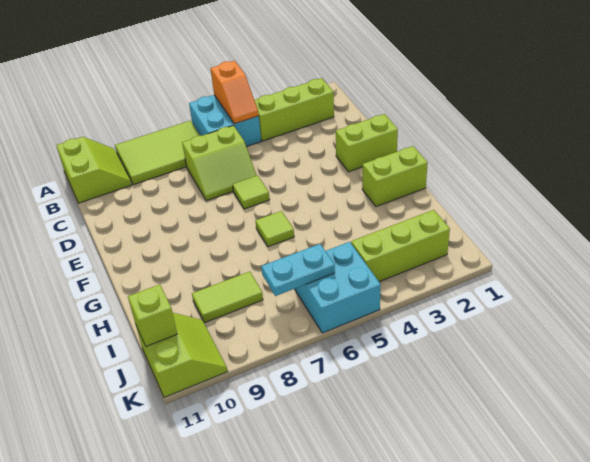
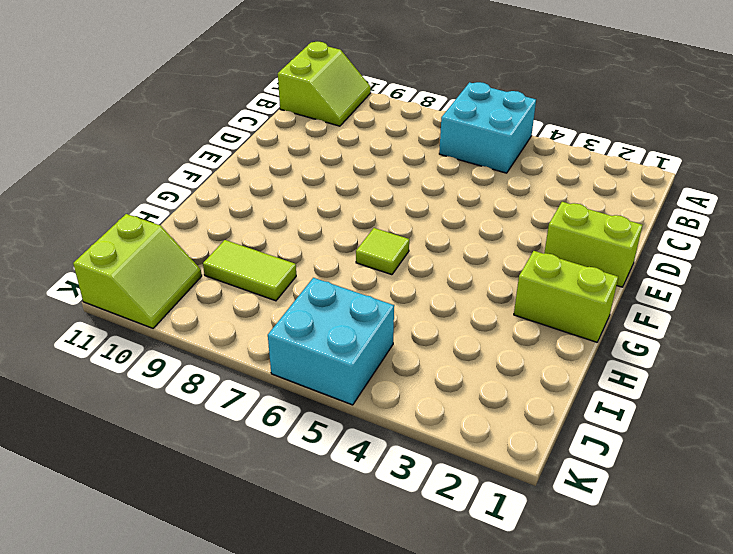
none -> lime tile A7:B9 level 1
none -> lime brick B2:B4 level 1
none -> lime slope C6:D7 level 1 top C

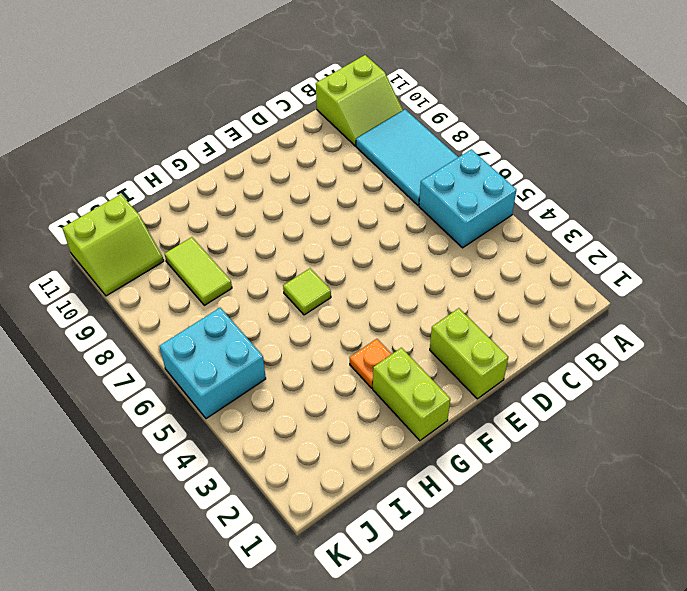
cyan tile A7:B9 level 1 -> lime tile A7:B9 level 1
orange plate G3 level 1 -> none
none -> lime brick B2:B4 level 1
none -> lime slope C6:D7 level 1 top C
none -> lime tile E6 level 1

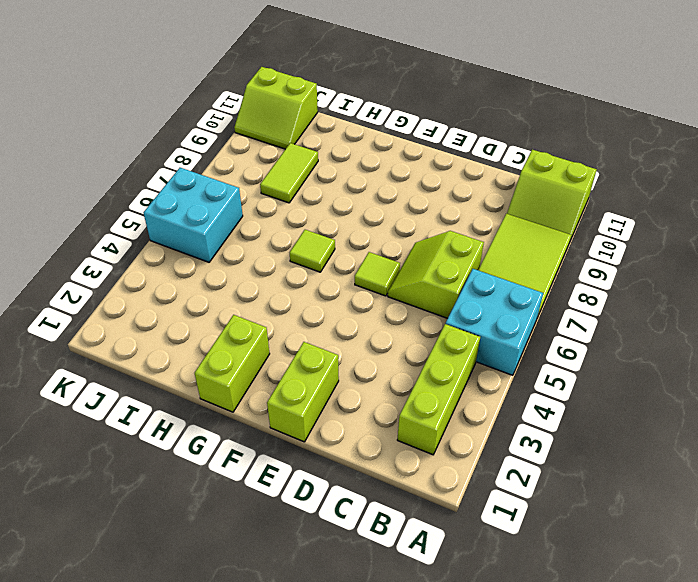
none -> lime brick J2:J4 level 1
none -> orange slope A5:B5 level 2 top A
none -> cyan plate J6:J7 level 2

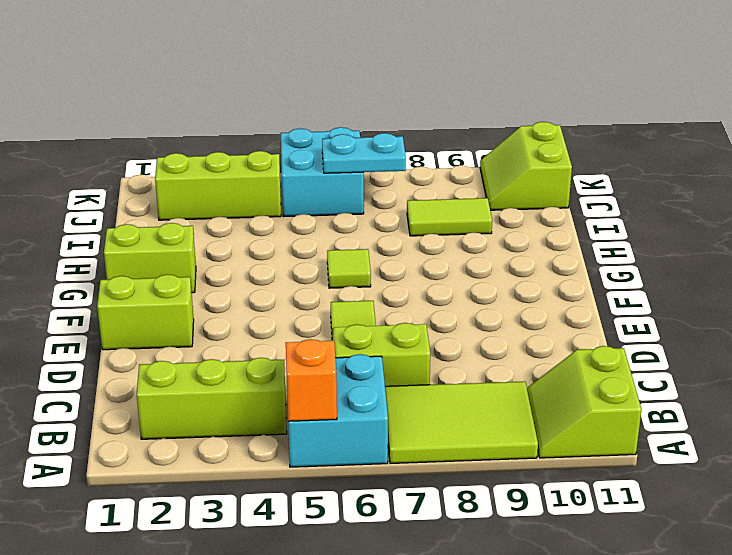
none -> lime brick J11 level 2

